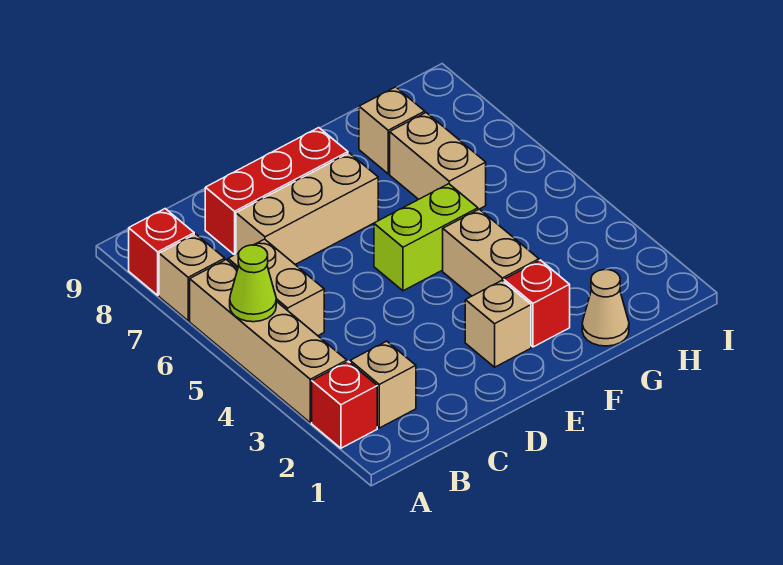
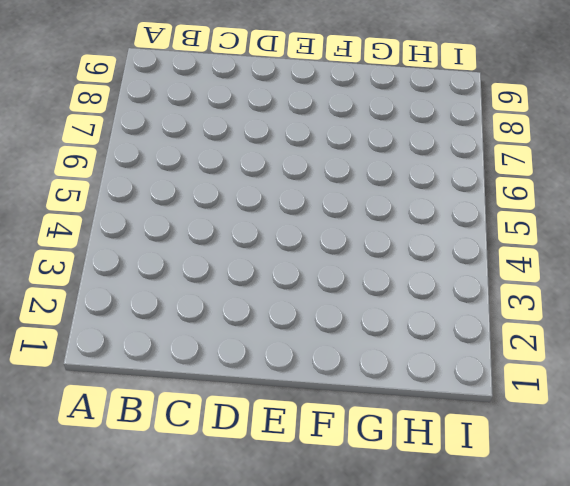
none -> red brick A2 level 1
none -> tan brick A3:A6 level 1
none -> tan brick A7 level 1

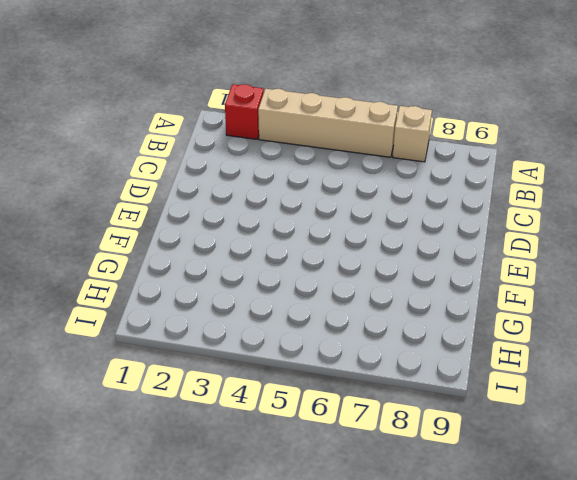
none -> red brick A8 level 1
none -> tan brick B2 level 1
none -> tan brick B5:B6 level 1

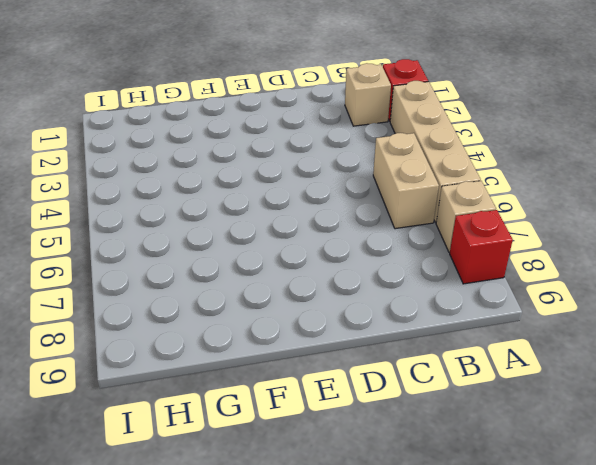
none -> tan brick C7:E7 level 1
none -> red brick C8:E8 level 1
none -> tan brick E2 level 1

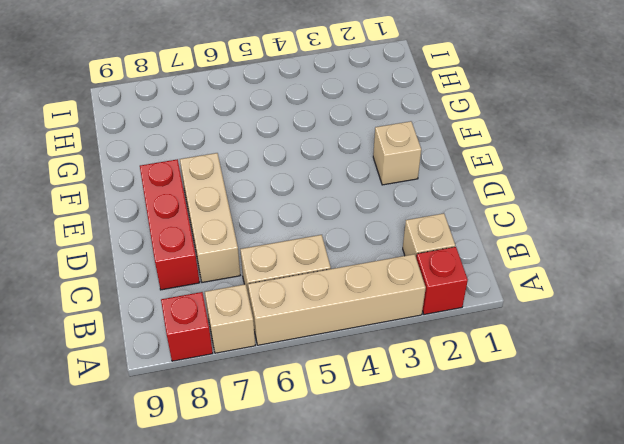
none -> lime brick E5:F5 level 1
none -> red brick F2 level 1
none -> tan brick F3:F4 level 1

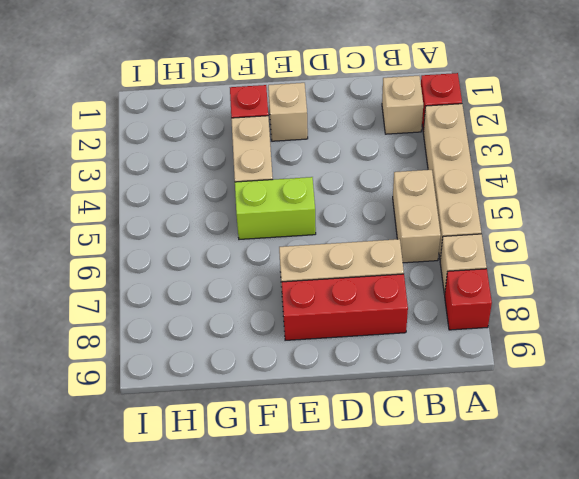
none -> tan cone G1 level 1
none -> tan brick G6:G7 level 1
none -> tan brick G8 level 1

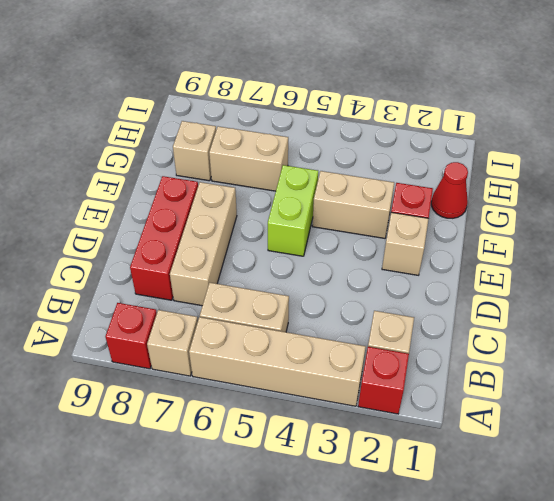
red cone G1 level 1 -> tan cone G1 level 1
none -> lime cone A5 level 2

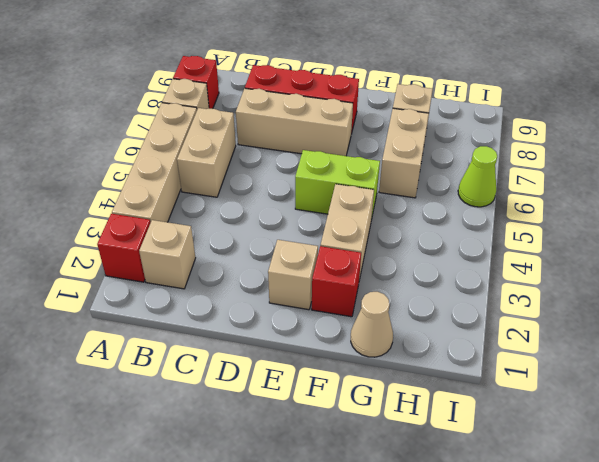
lime cone I6 level 1 -> lime cone A5 level 2

